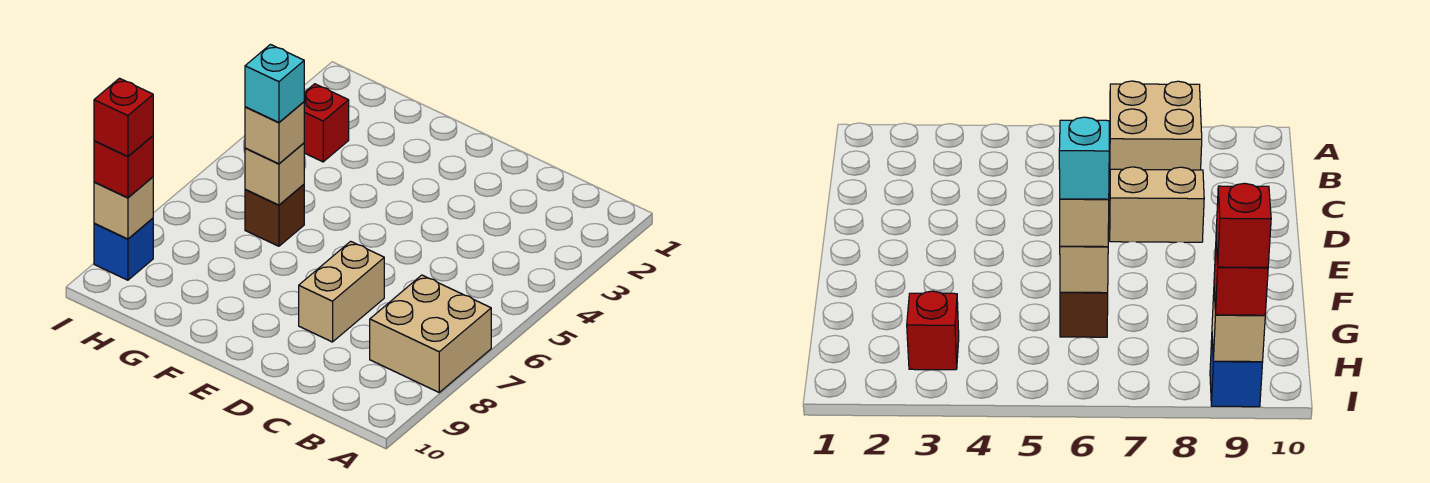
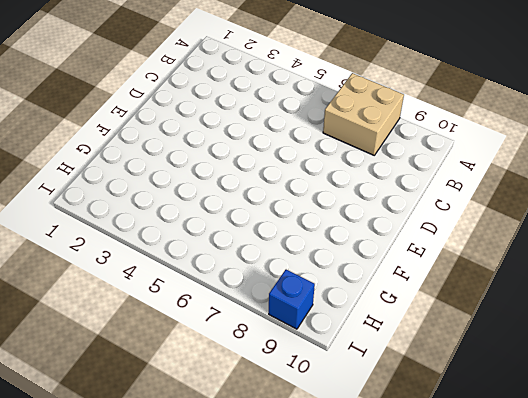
none -> tan brick D7:D8 level 1
none -> brown brick G6 level 1

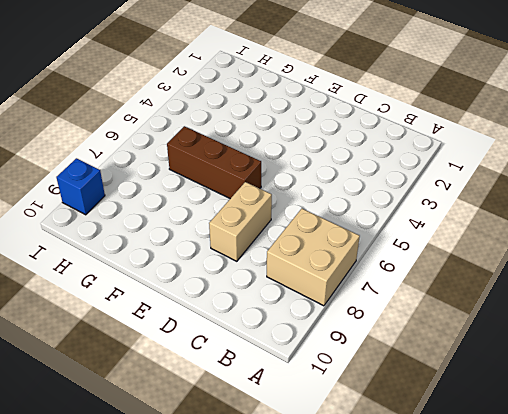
brown brick E6:G6 level 1 -> brown brick G6 level 1
none -> red brick H3 level 1
none -> tan brick G6 level 2

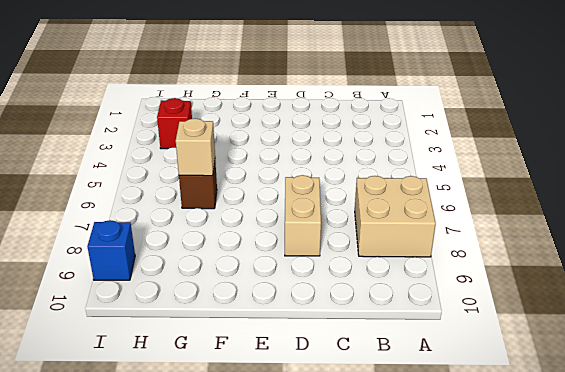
none -> tan brick I9 level 2
none -> tan brick G6 level 3

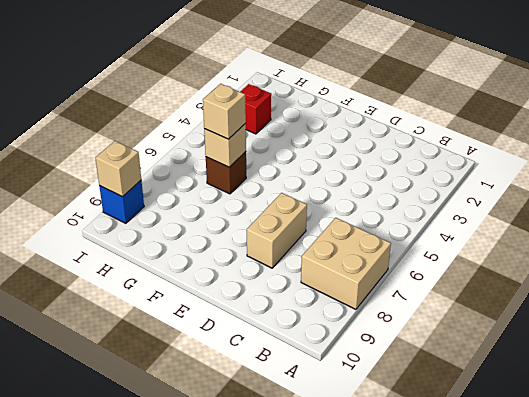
none -> red brick I9 level 3
none -> cyan brick G6 level 4

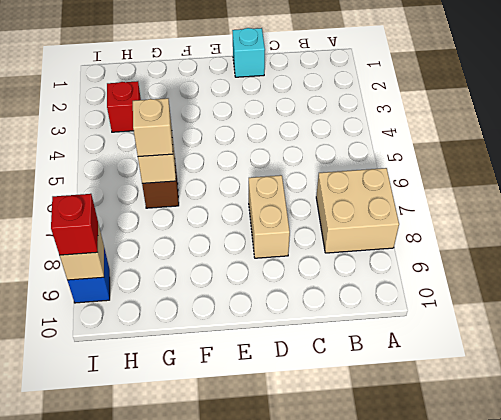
cyan brick D1 level 1 -> cyan brick G6 level 4
none -> red brick I9 level 4

